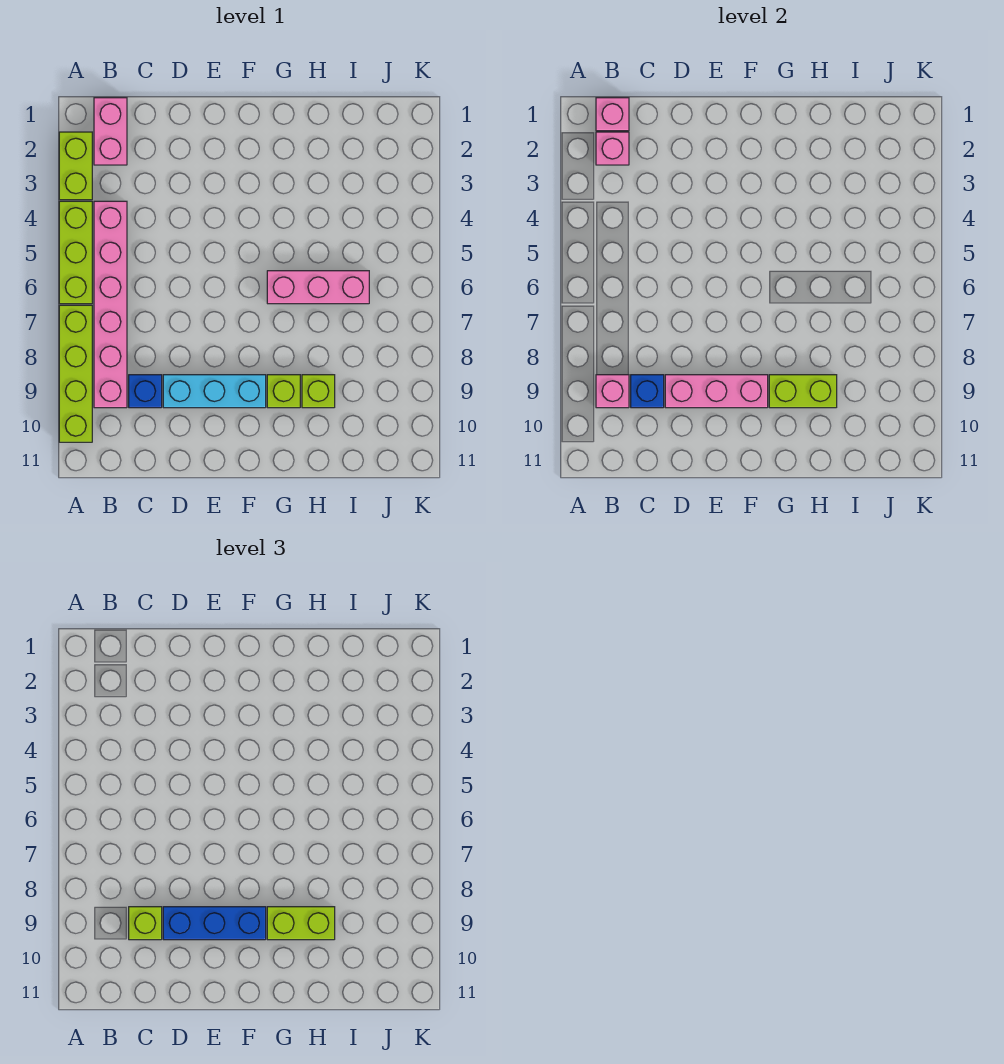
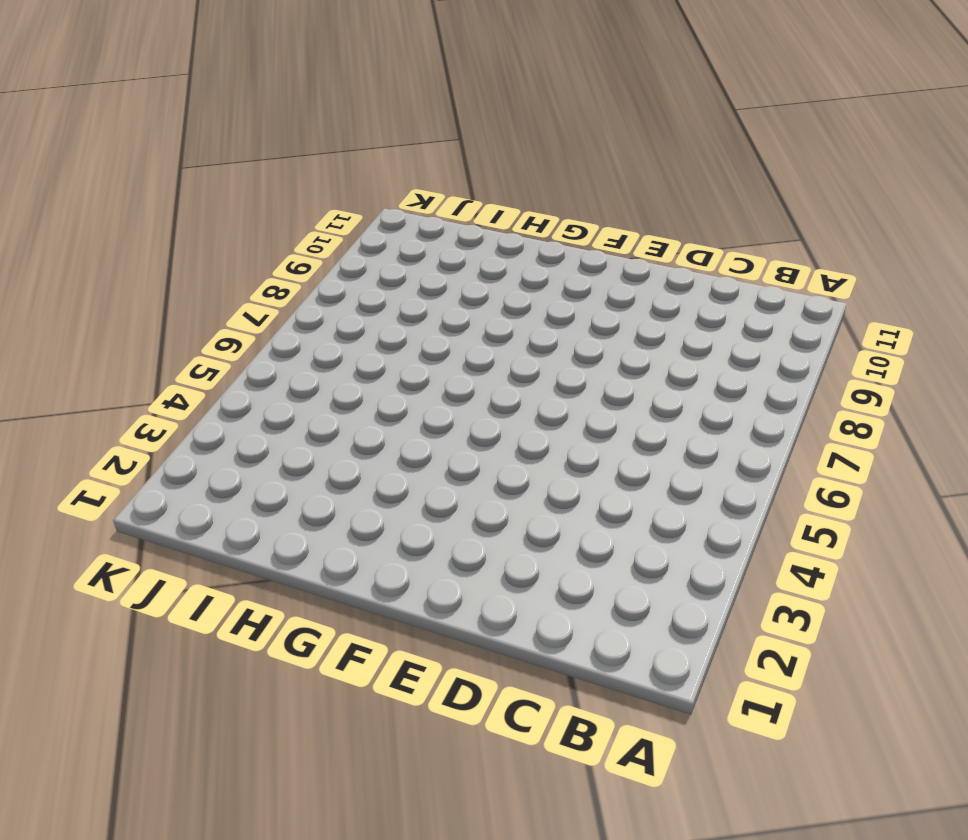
none -> lime brick A2:A3 level 1
none -> lime brick A4:A6 level 1
none -> lime brick A7:A10 level 1

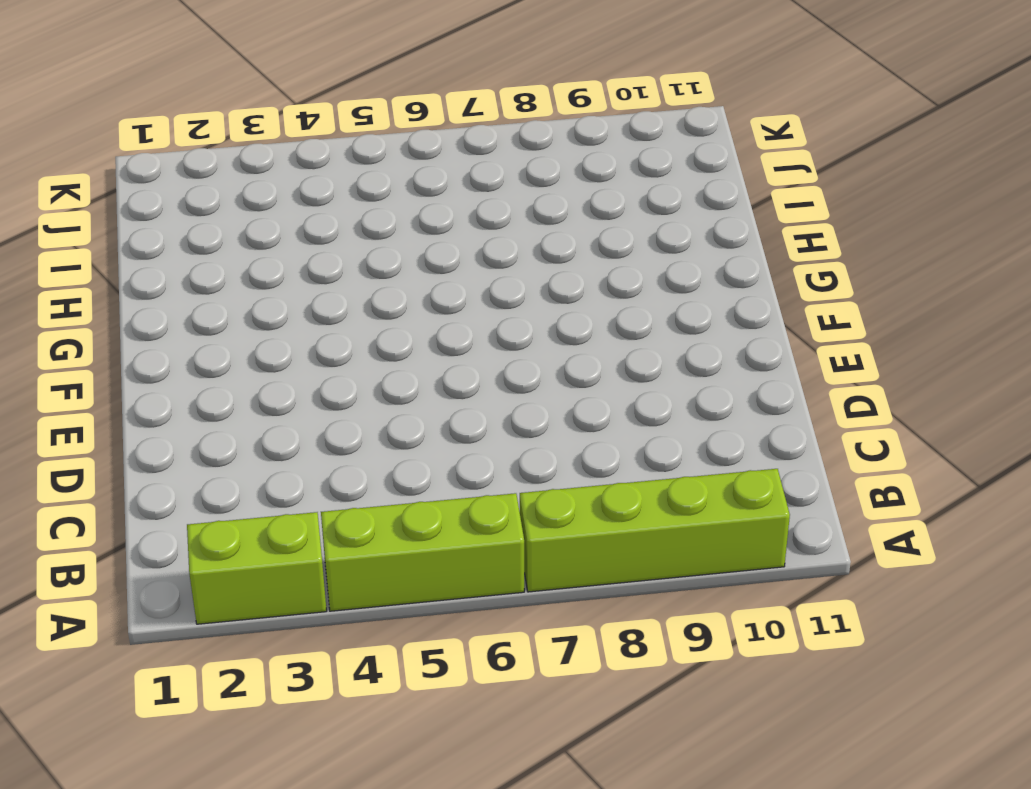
none -> pink brick B1:B2 level 1
none -> pink brick B4:B9 level 1
none -> blue brick C9 level 1

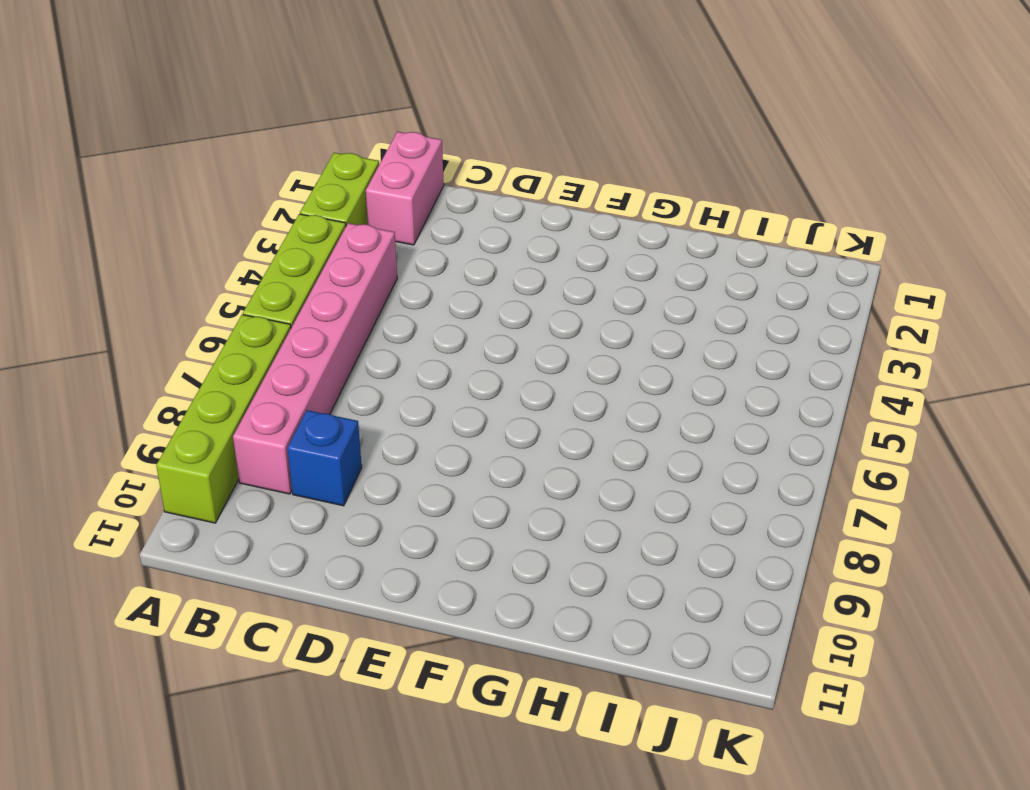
none -> cyan brick D9:F9 level 1
none -> pink brick G6:I6 level 1
none -> lime brick G9 level 1

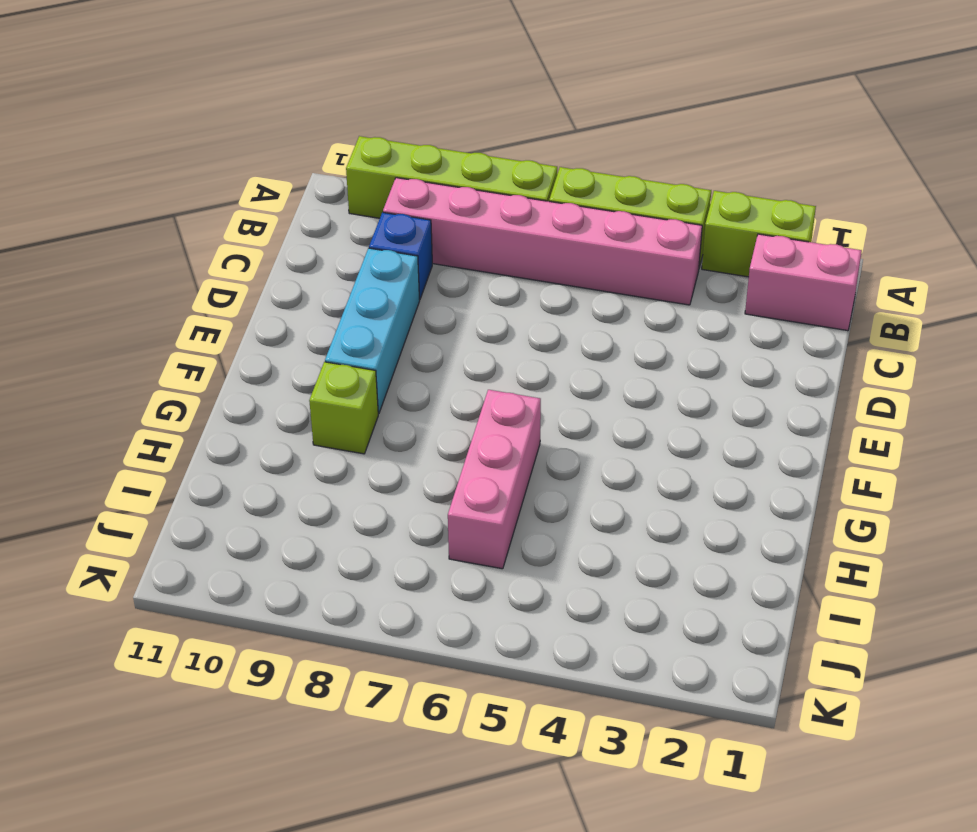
none -> lime brick H9 level 1
none -> pink brick B1 level 2
none -> pink brick B2 level 2

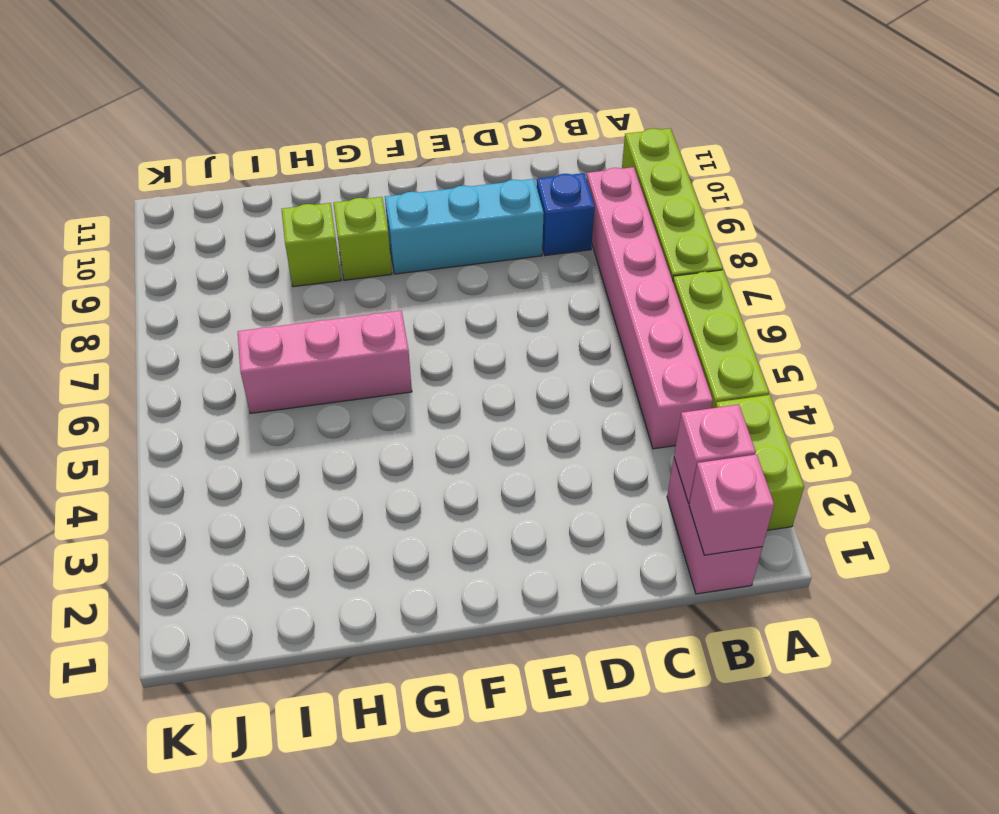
none -> pink brick B9 level 2
none -> blue brick C9 level 2
none -> pink brick D9:F9 level 2

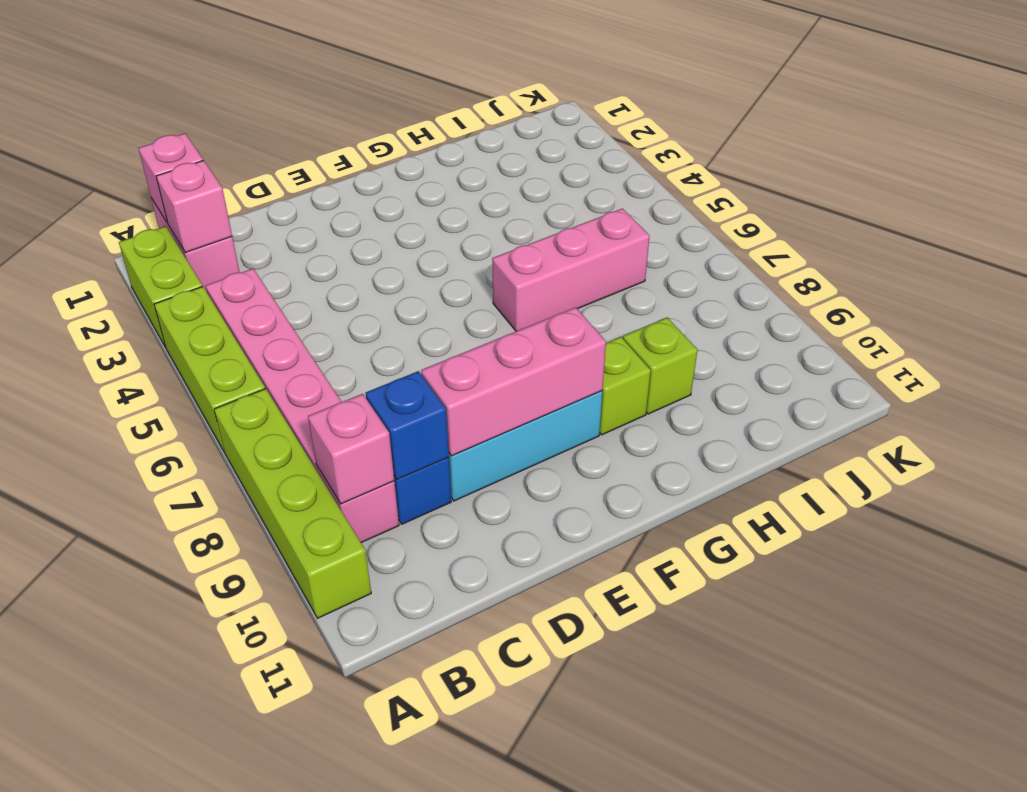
none -> lime brick G9:H9 level 2
none -> lime brick C9 level 3
none -> blue brick D9:F9 level 3

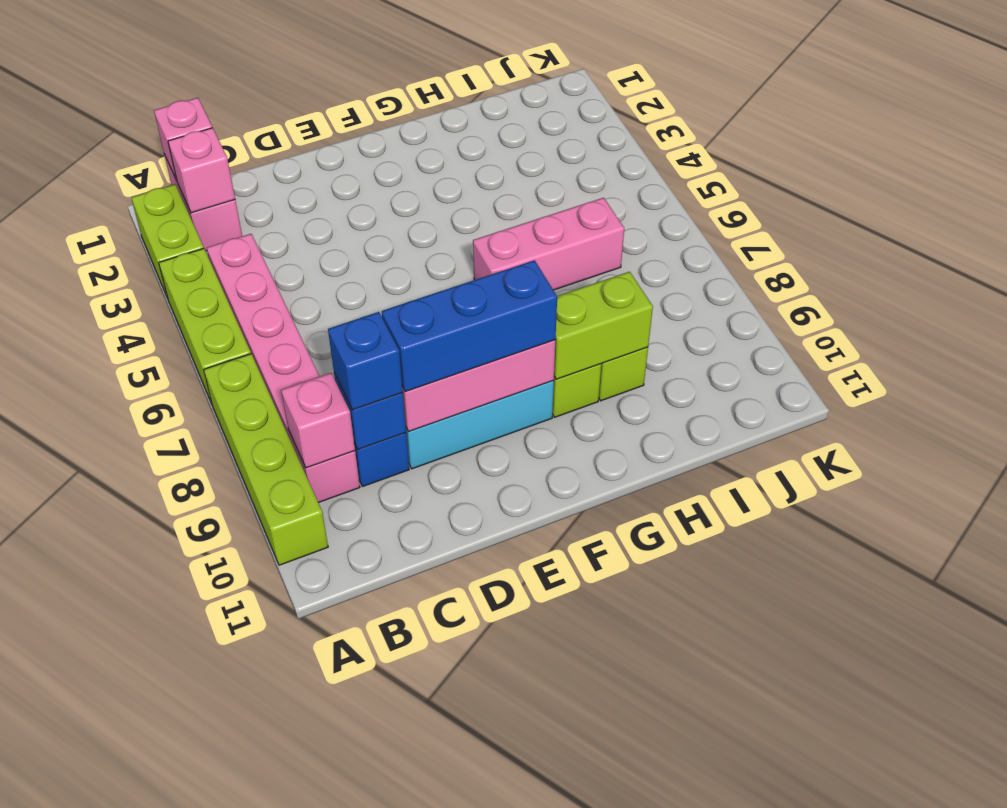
blue brick C9 level 3 -> lime brick C9 level 3
none -> lime brick G9:H9 level 3

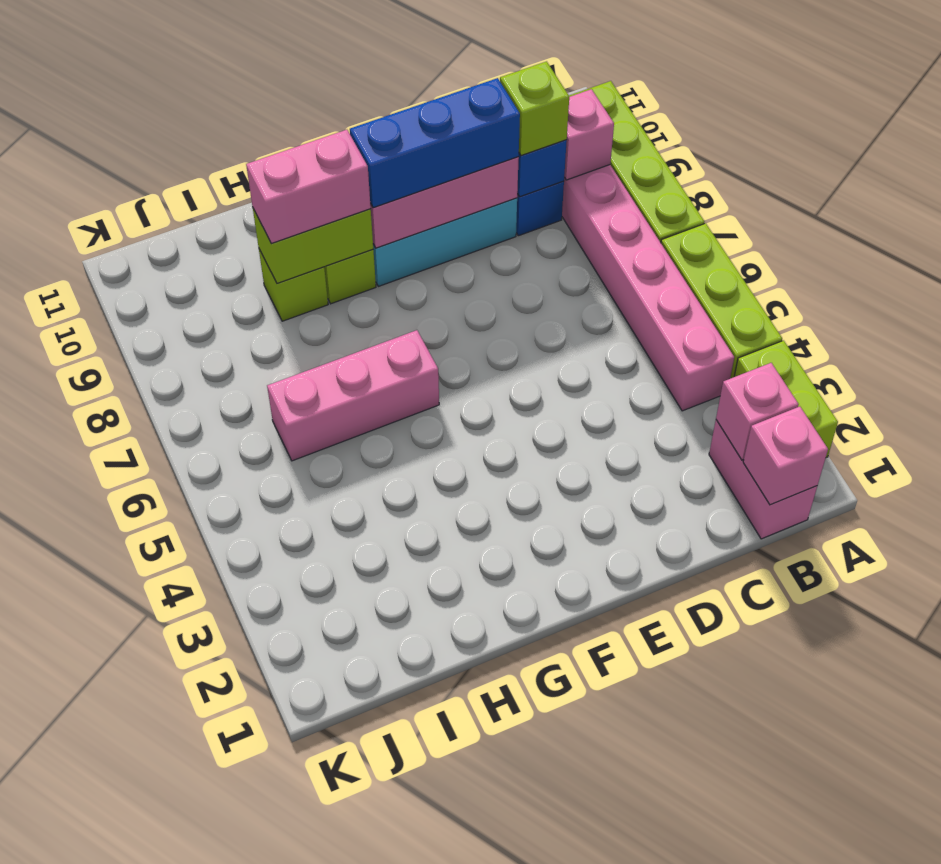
pink brick G9:H9 level 3 -> lime brick G9:H9 level 3

